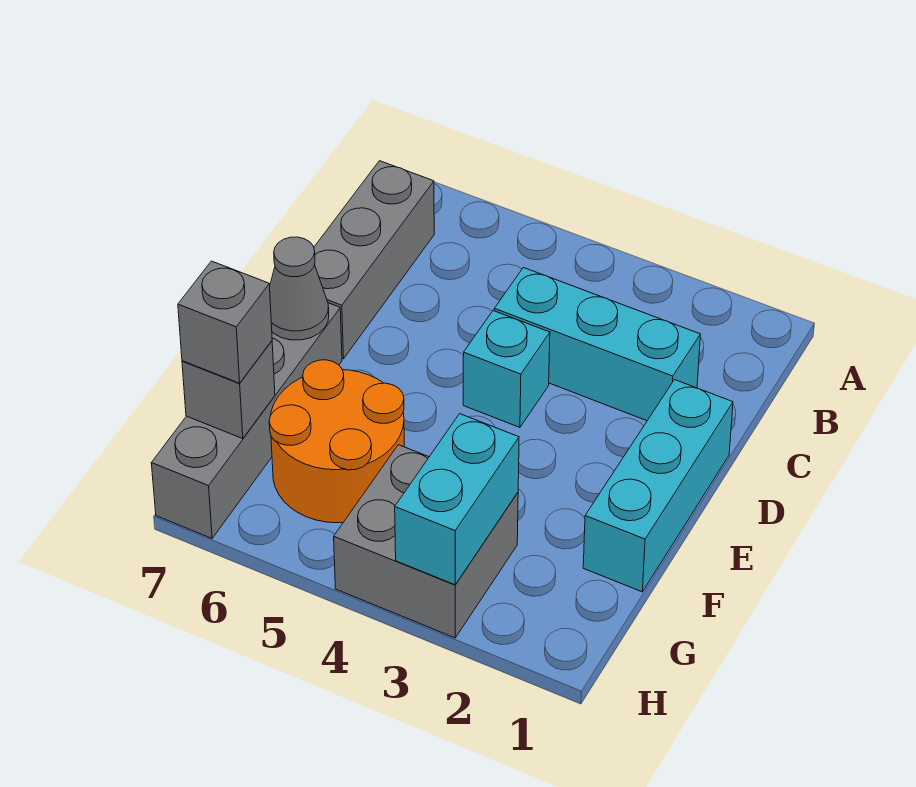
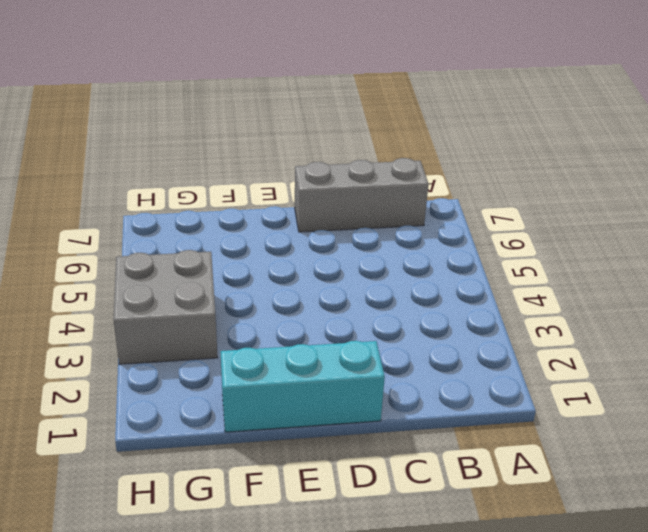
none -> cyan brick C2:C4 level 1
none -> cyan brick D4 level 1

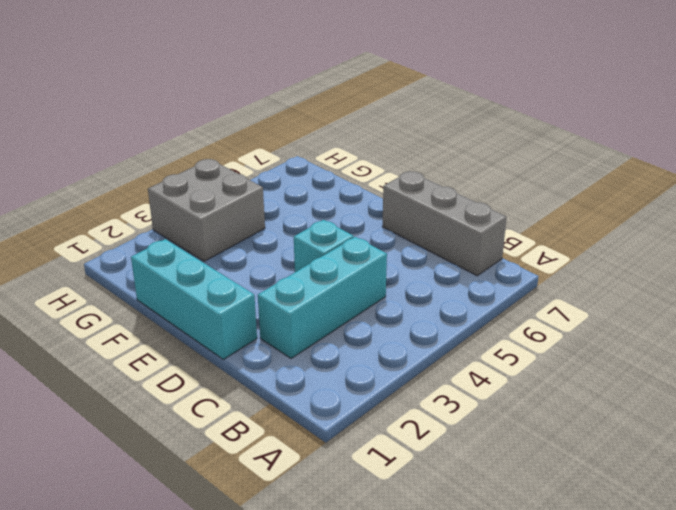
none -> grey brick E7:H7 level 1
none -> orange round brick F5:G6 level 1

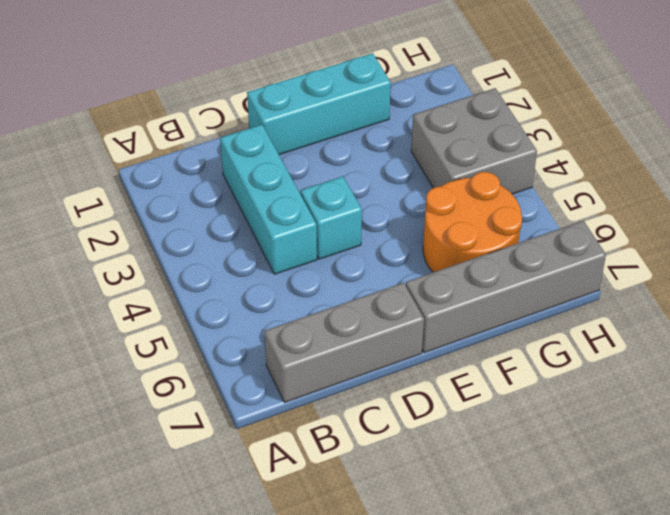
none -> grey cone E7 level 2
none -> cyan brick G3:H3 level 2

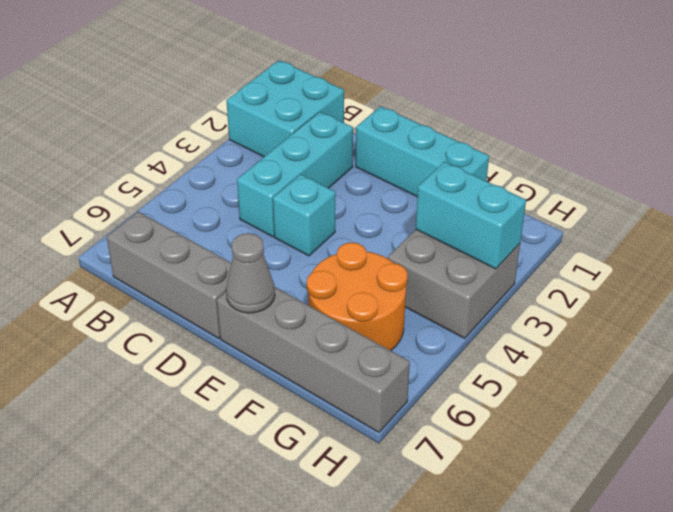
cyan brick A1:B2 level 1 -> none
none -> grey brick G7 level 2
none -> grey brick G7 level 3

